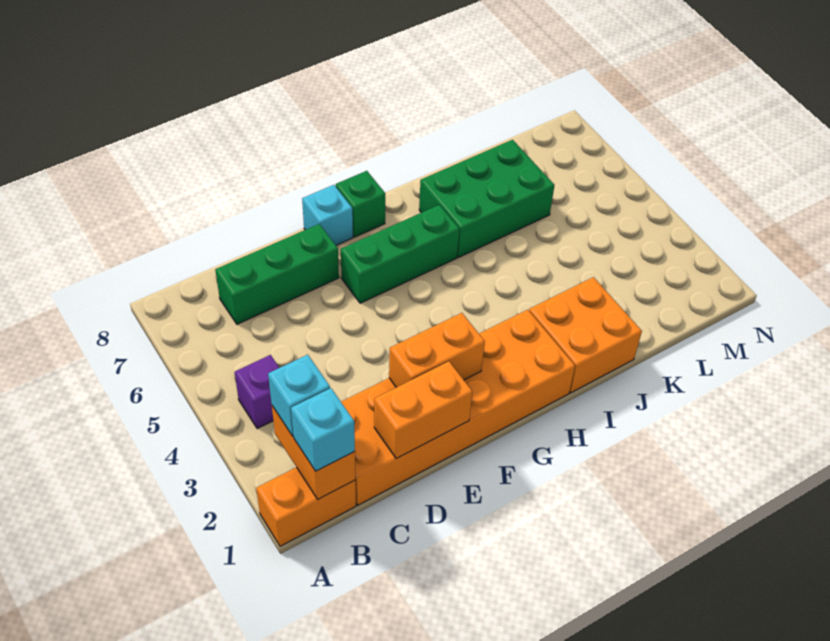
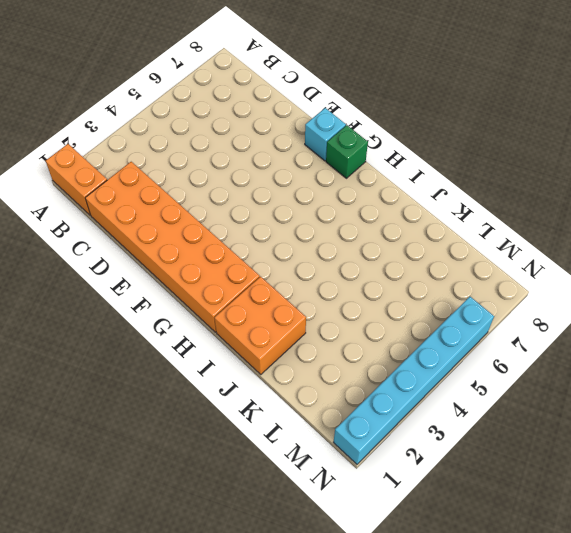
cyan brick N1:N6 level 1 -> none
none -> purple brick B4 level 1
none -> green brick C7:E7 level 1
none -> green brick F6:H6 level 1

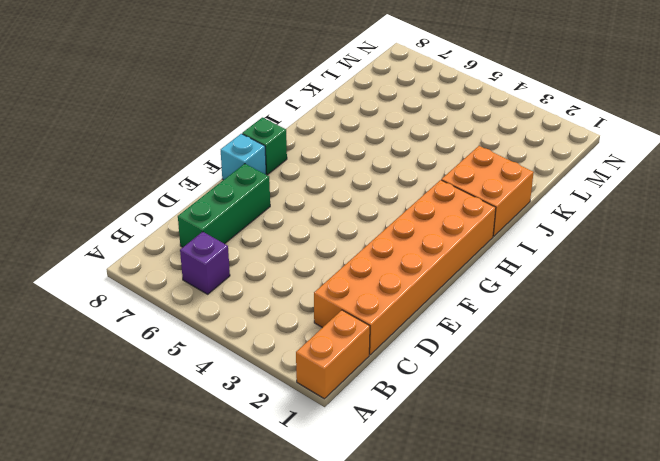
purple brick B6 level 1 -> purple brick B4 level 1
none -> green brick F6:H6 level 1
none -> green brick I6:K7 level 1
none -> orange brick B1:B2 level 2

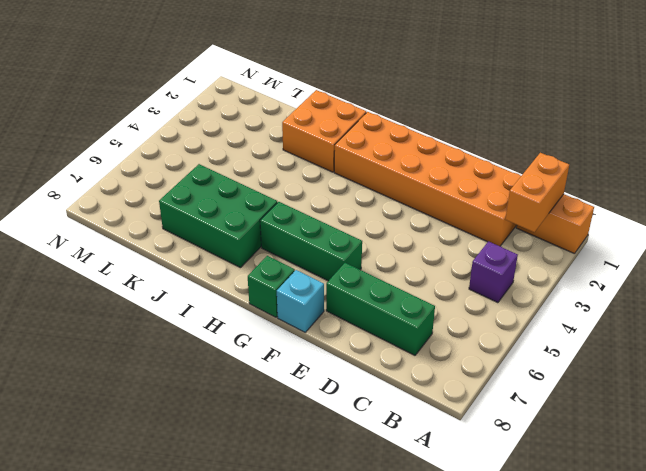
none -> orange brick D1:E1 level 2
none -> orange brick E2:F2 level 2
none -> cyan brick B1 level 3

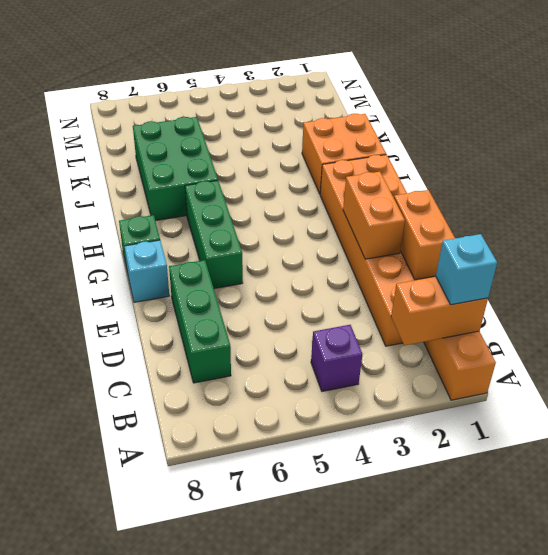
none -> cyan brick B2 level 3

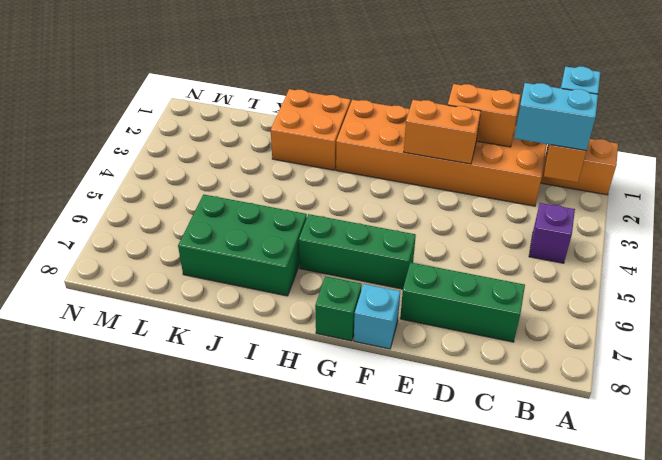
cyan brick B2:C2 level 3 -> cyan brick B2 level 3

